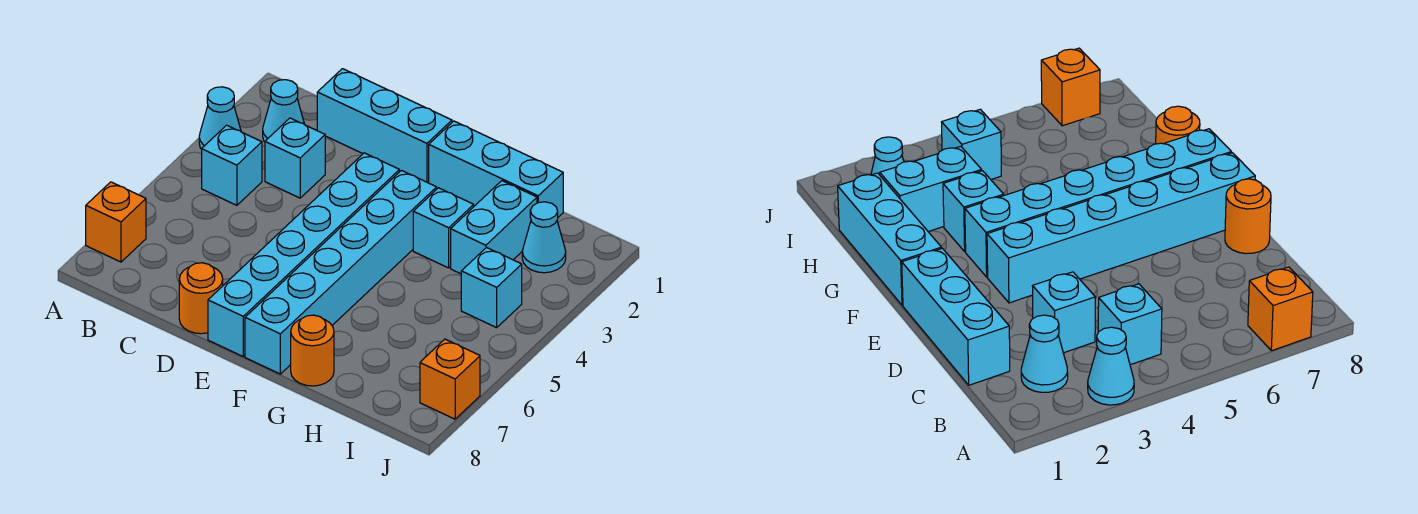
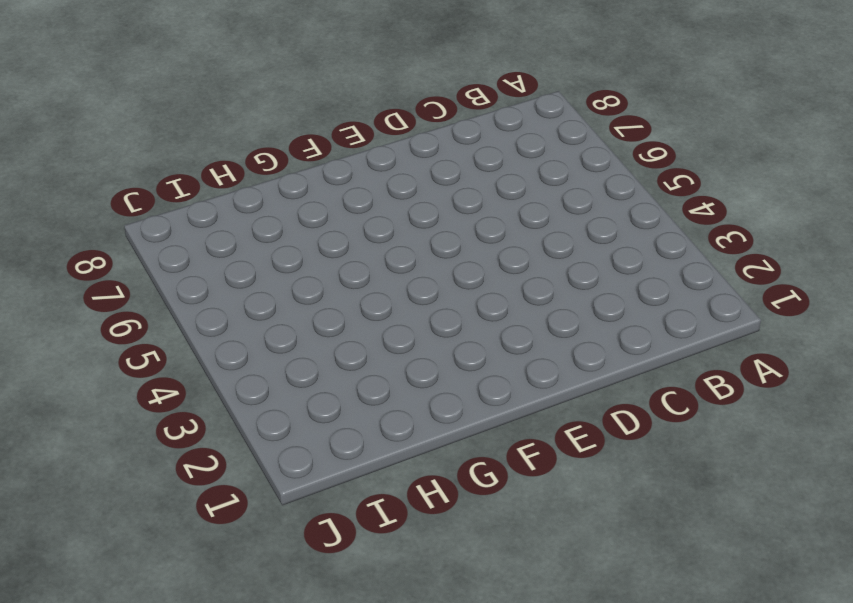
none -> cyan cone A3 level 1
none -> orange brick A7 level 1
none -> cyan cone B2 level 1

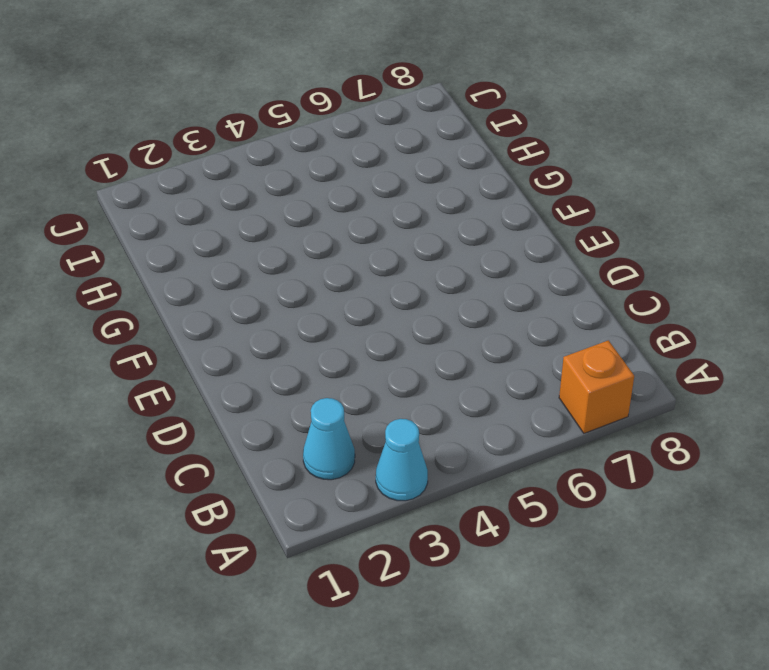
none -> cyan brick B4 level 1
none -> cyan brick C1:E1 level 1
none -> cyan brick C3 level 1

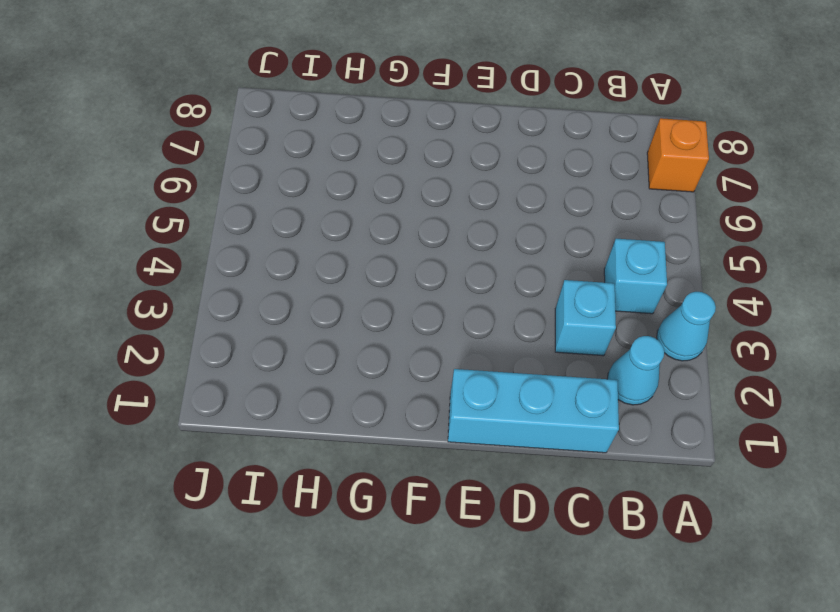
none -> orange round brick D8 level 1
none -> cyan brick E3:E8 level 1
none -> cyan brick F1:H1 level 1

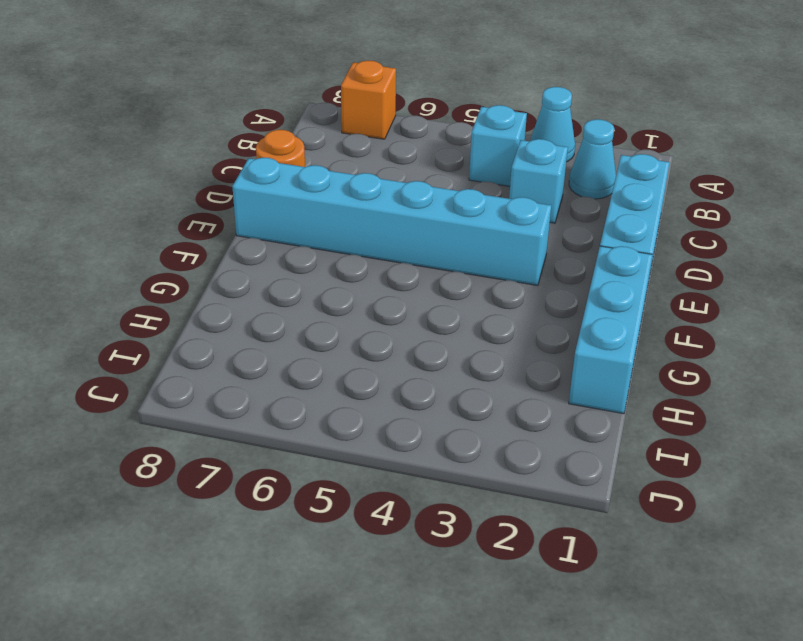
none -> cyan brick F3:F8 level 1
none -> cyan brick G3 level 1
none -> orange round brick G8 level 1

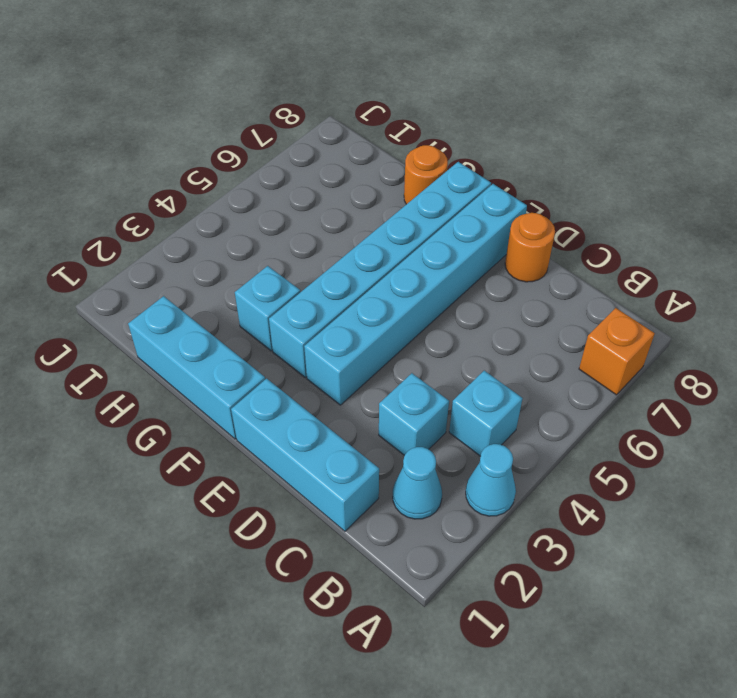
none -> cyan brick H2:H3 level 1
none -> cyan cone I2 level 1
none -> cyan brick I4 level 1

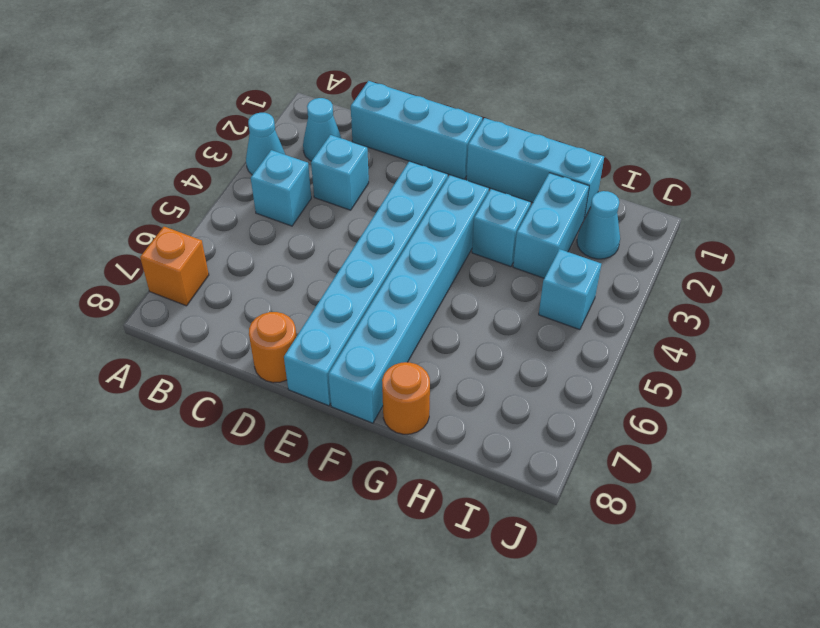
none -> orange brick J7 level 1

